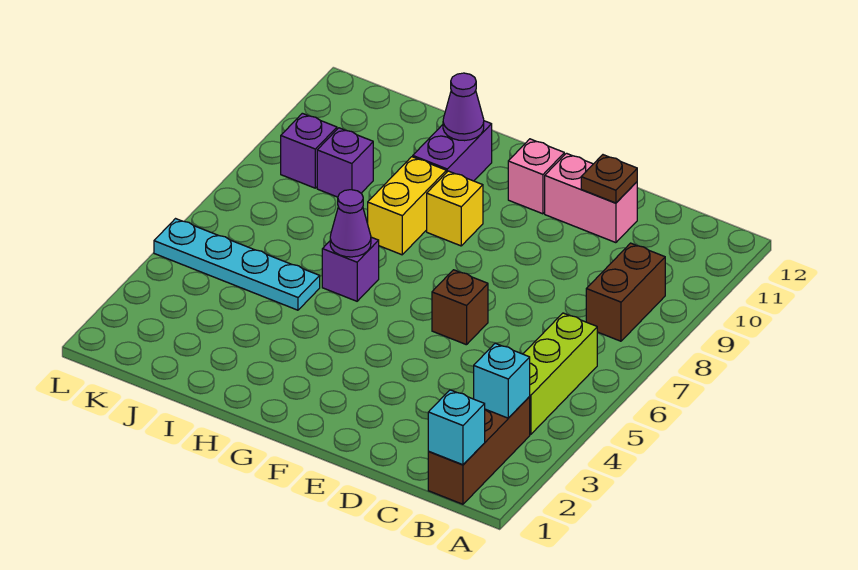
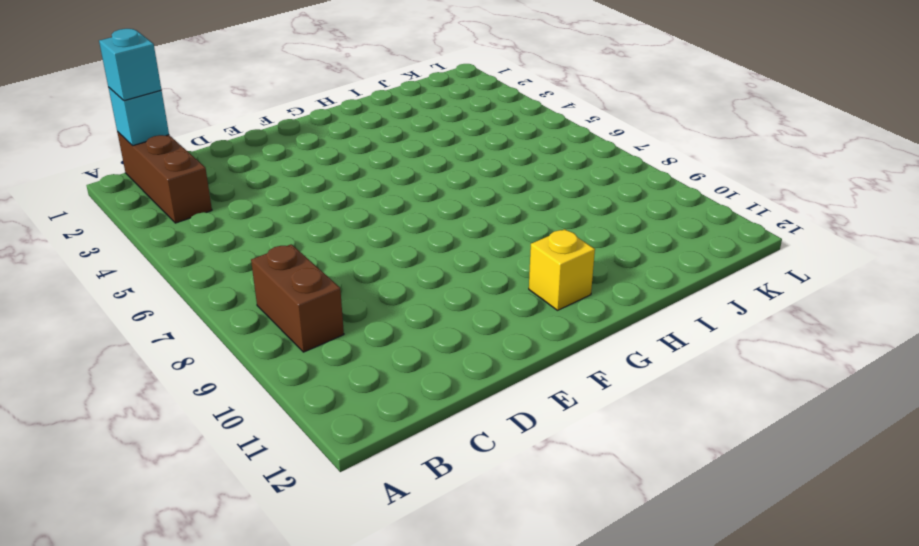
cyan brick B1 level 3 -> cyan brick B3 level 2
yellow brick G11 level 1 -> yellow brick G9 level 1
none -> lime brick B4:B6 level 1
none -> pink brick D11:E11 level 1
none -> brown brick E6 level 1

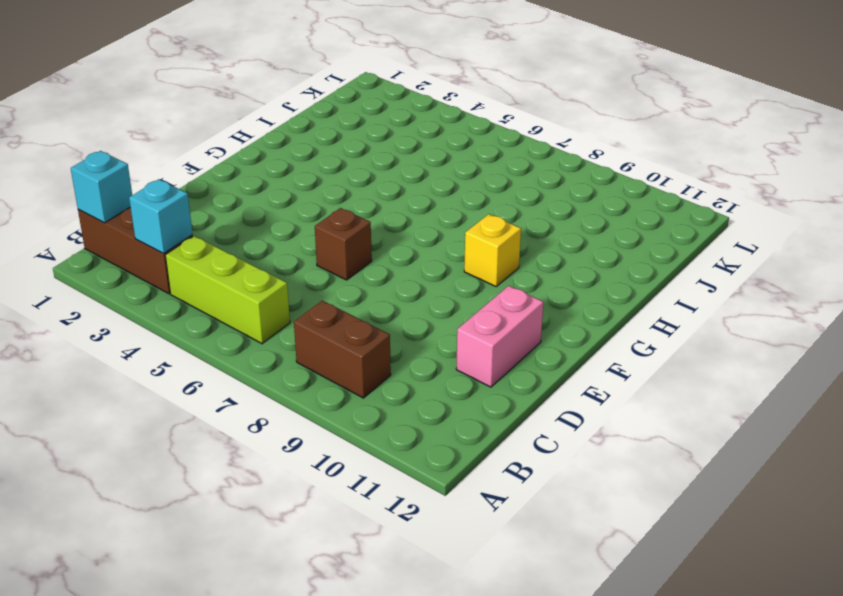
none -> pink brick F11 level 1
none -> purple brick H6 level 1
none -> yellow brick H8:H9 level 1

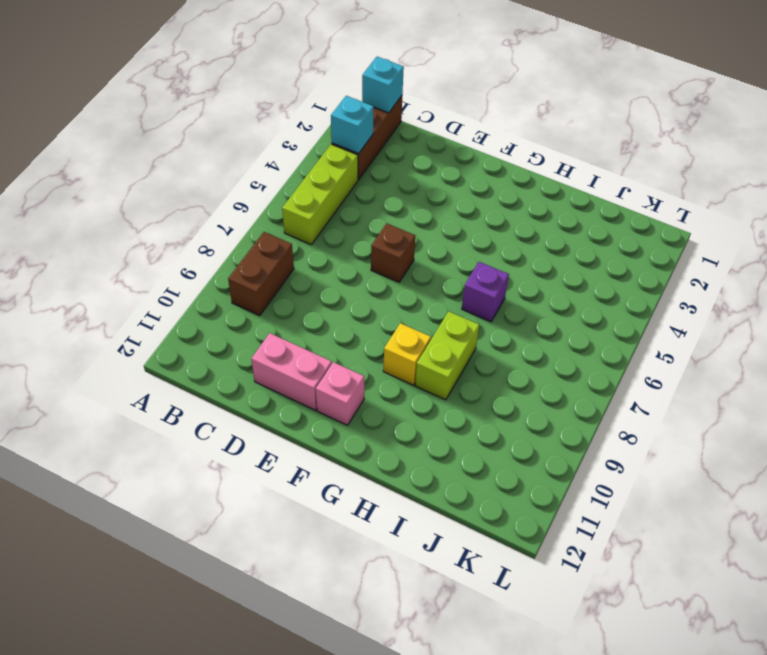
lime brick H8:H9 level 1 -> yellow brick H8:H9 level 1
none -> purple brick H10:H11 level 1
none -> cyan plate I5:L5 level 1
none -> purple brick J9 level 1

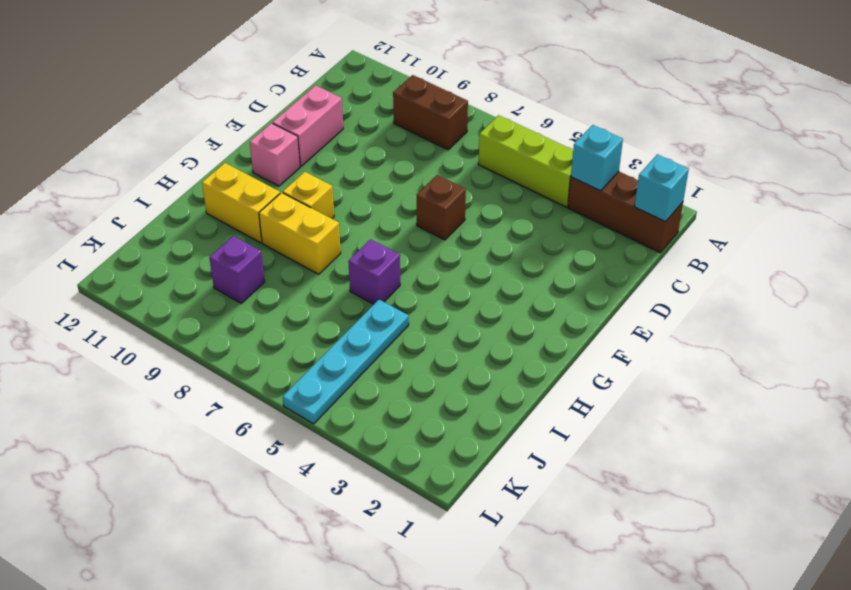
yellow brick H10:H11 level 1 -> purple brick H10:H11 level 1
none -> purple brick K9 level 1
none -> brown plate D11 level 2
none -> purple cone H6 level 2

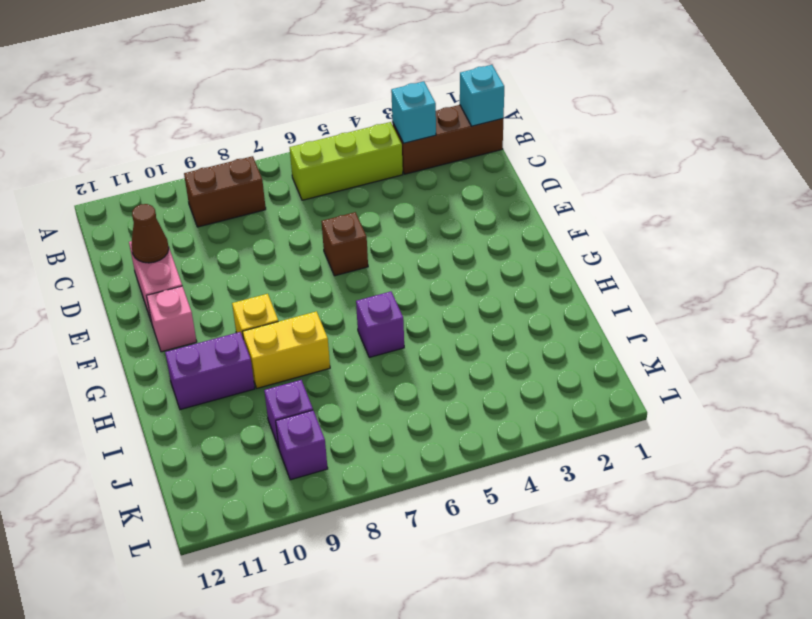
brown cone D11 level 2 -> brown plate D11 level 2
none -> cyan plate I5:L5 level 1
none -> purple cone H6 level 2
none -> purple cone H11 level 2

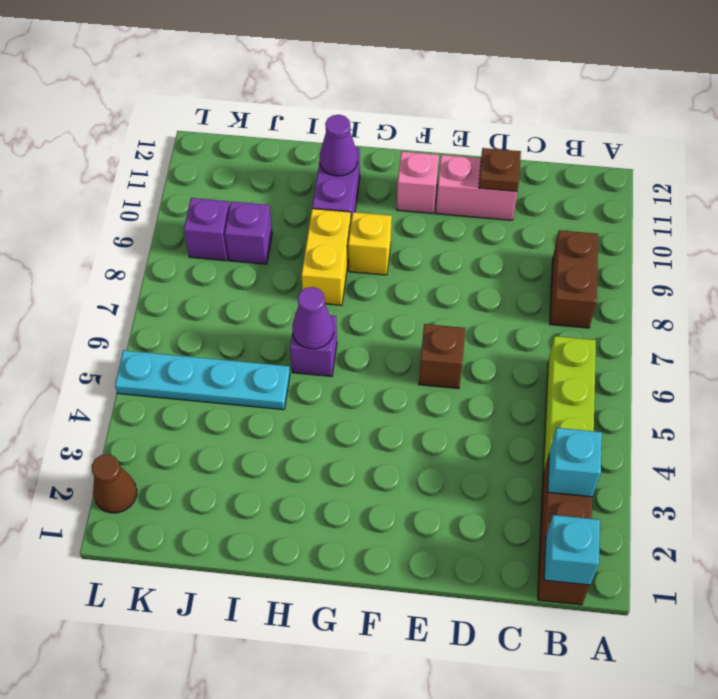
brown cone L2 level 1 -> none

